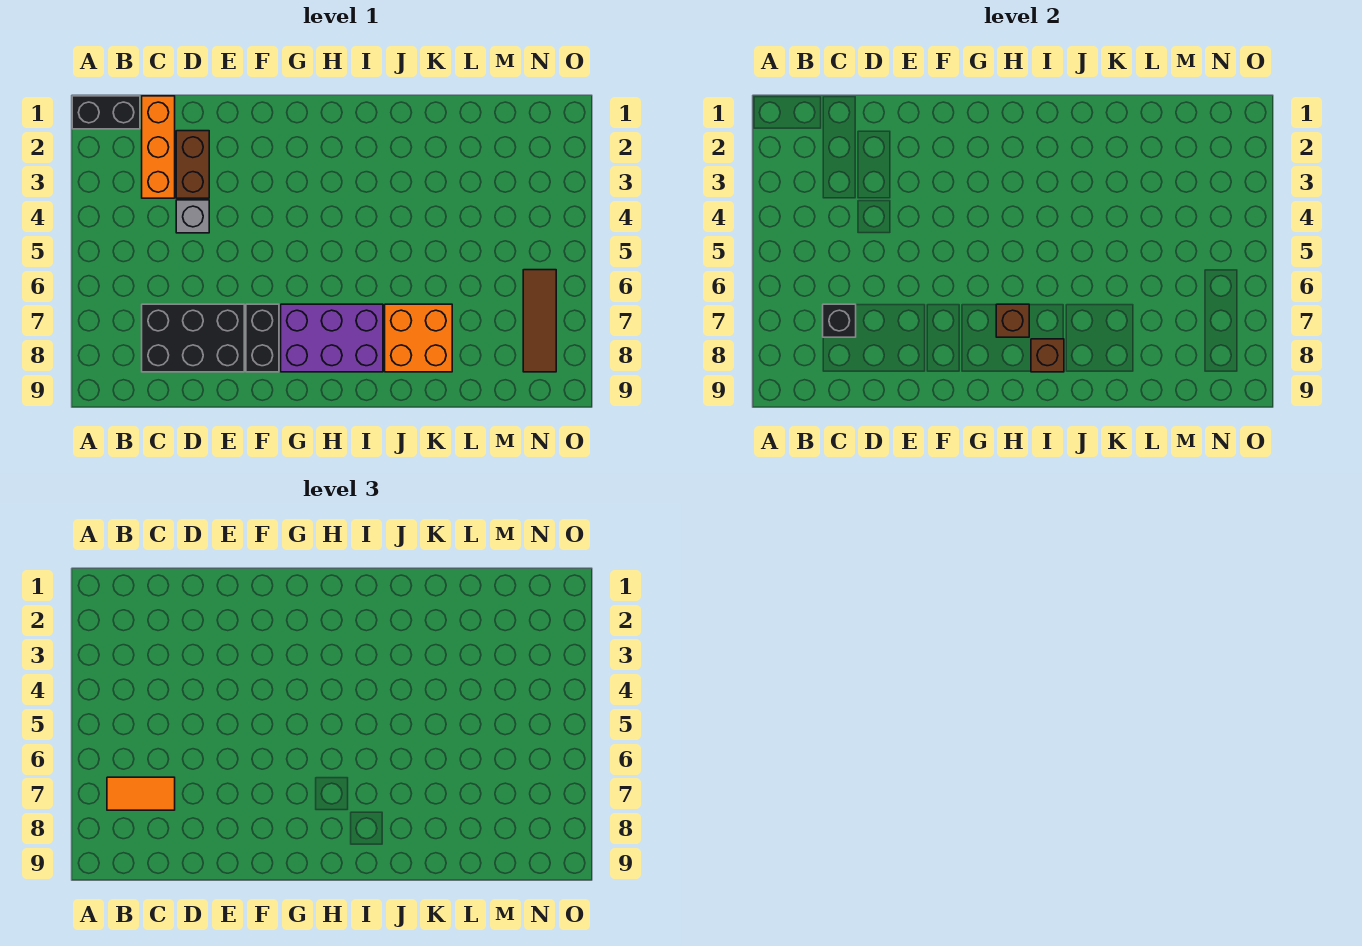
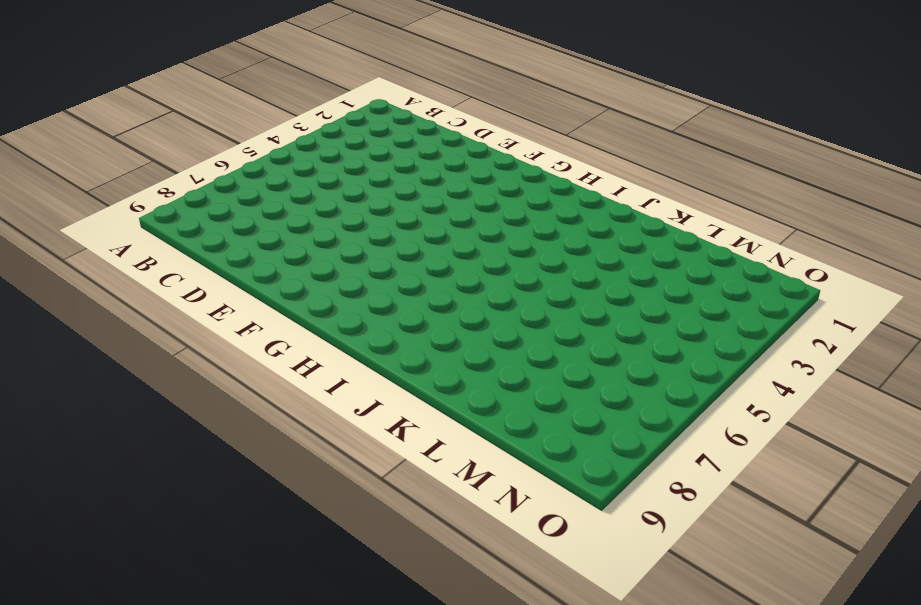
none -> black brick A1:B1 level 1
none -> orange brick C1:C3 level 1
none -> black brick C7:E8 level 1

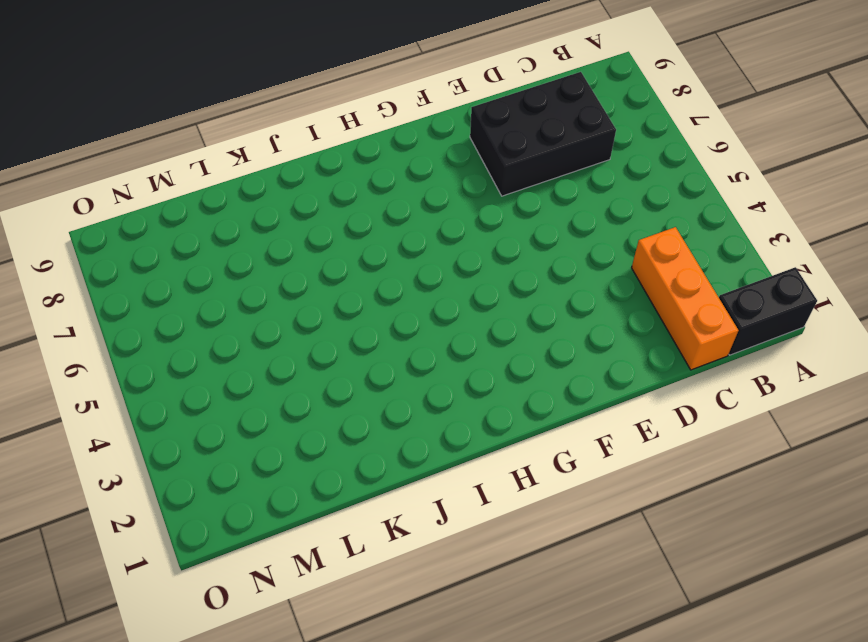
none -> brown brick D2:D3 level 1
none -> grey brick D4 level 1
none -> black brick F7:F8 level 1

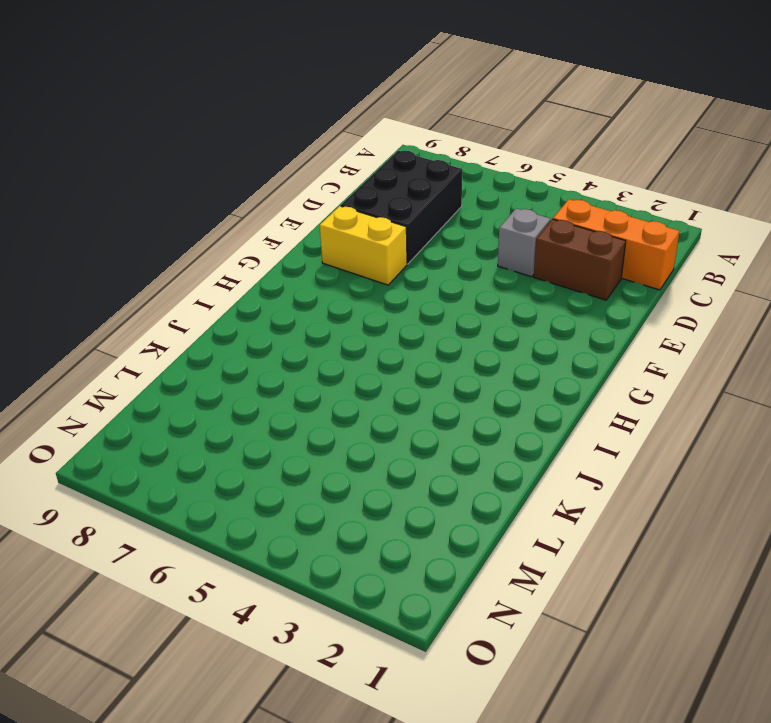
yellow brick F7:F8 level 1 -> black brick F7:F8 level 1
none -> black brick A1:B1 level 1
none -> purple brick G7:I8 level 1
none -> orange brick J7:K8 level 1

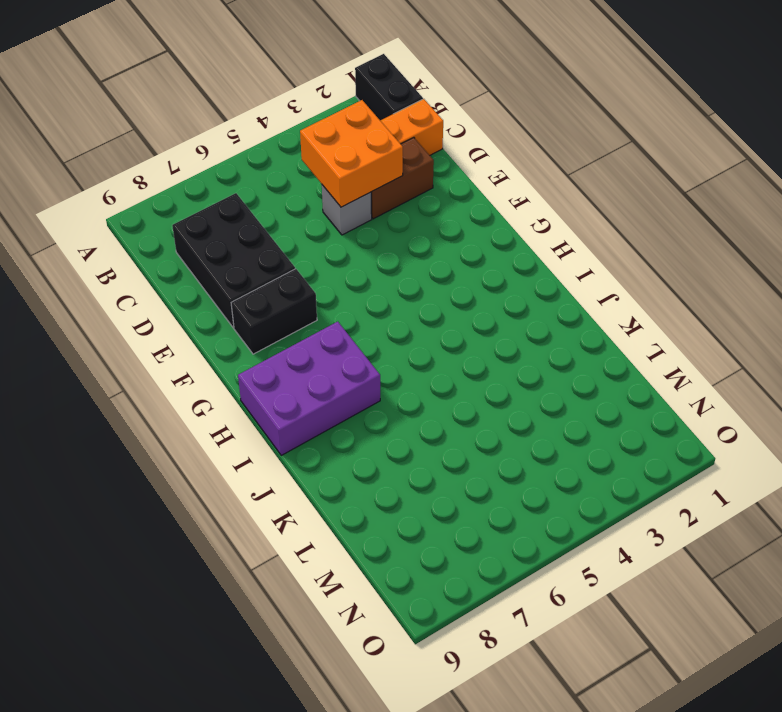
orange brick C3:D4 level 2 -> orange brick J7:K8 level 1
purple brick H7:I9 level 1 -> purple brick G7:I8 level 1
none -> brown tile N6:N8 level 1
none -> black brick C7 level 2
none -> brown brick H7 level 2

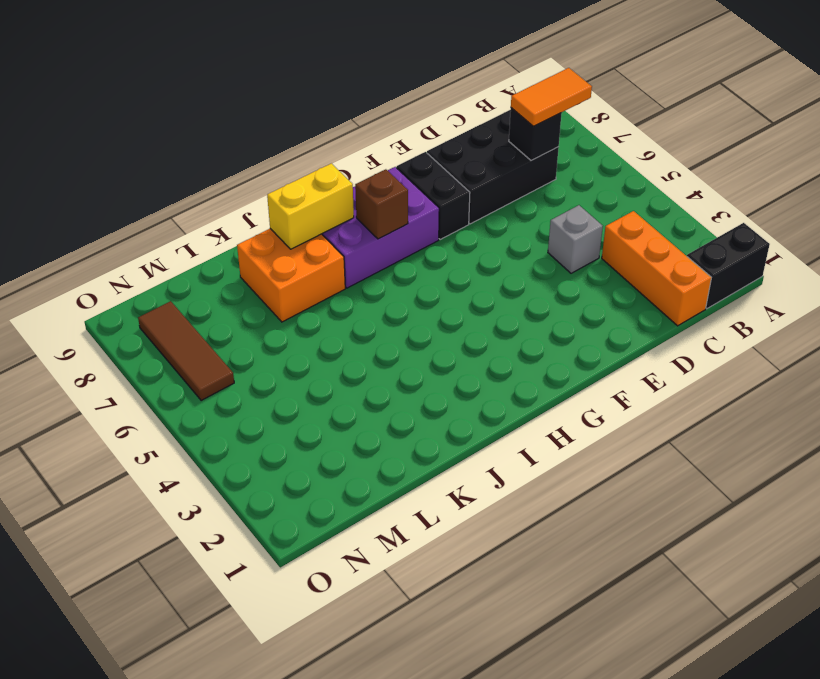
yellow brick I8:J8 level 2 -> brown brick I8 level 2
none -> brown brick D2:D3 level 1

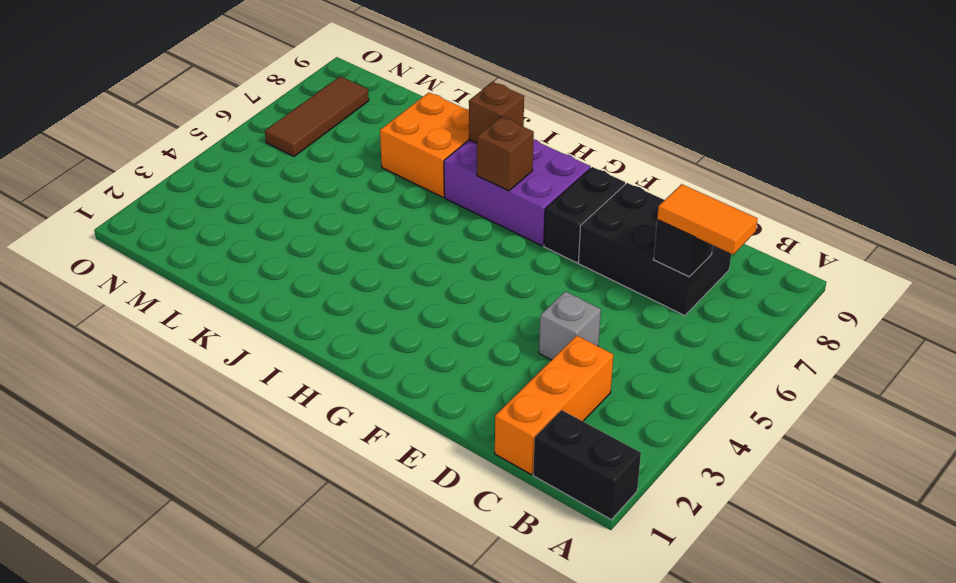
none -> brown brick D2:D3 level 1

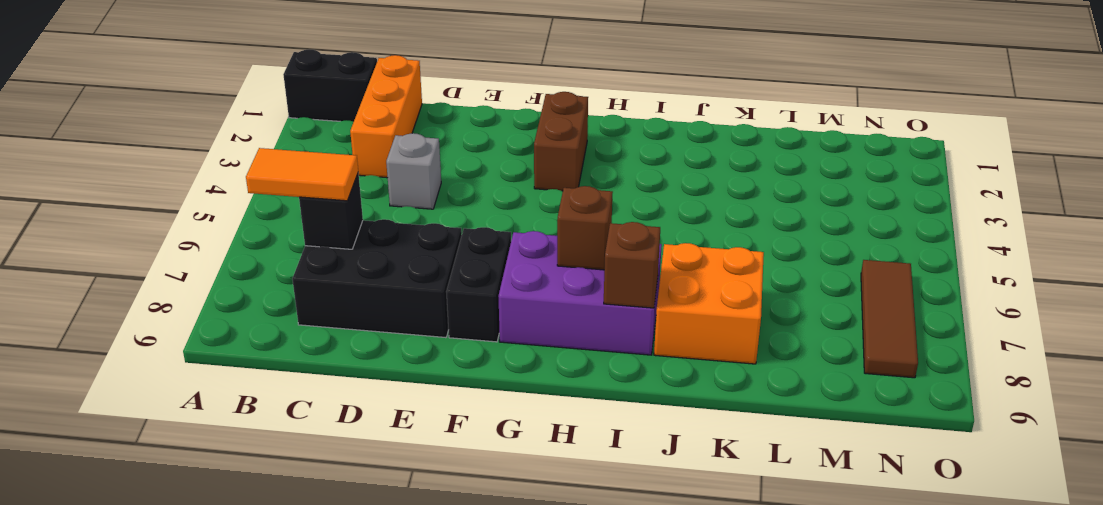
brown brick G2:G3 level 1 -> brown brick D2:D3 level 1

